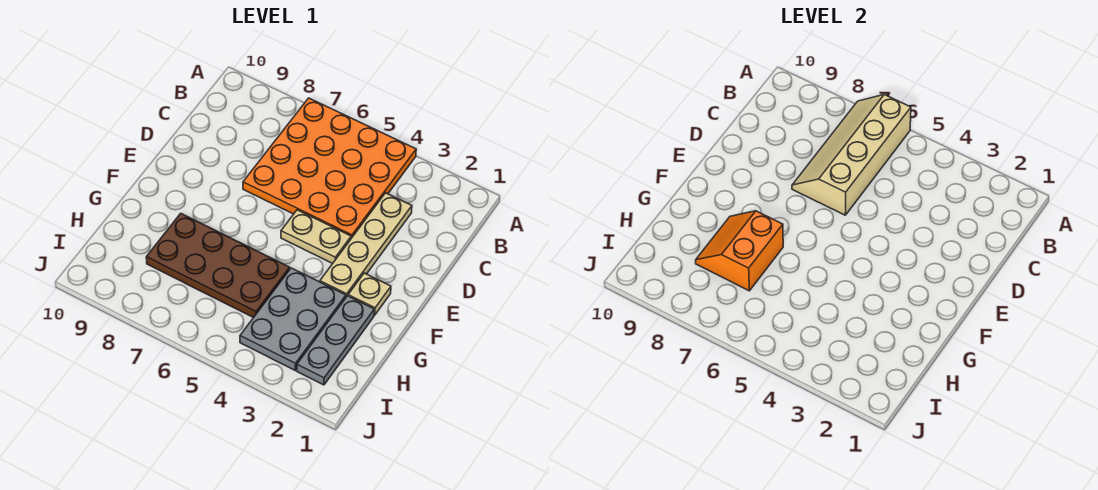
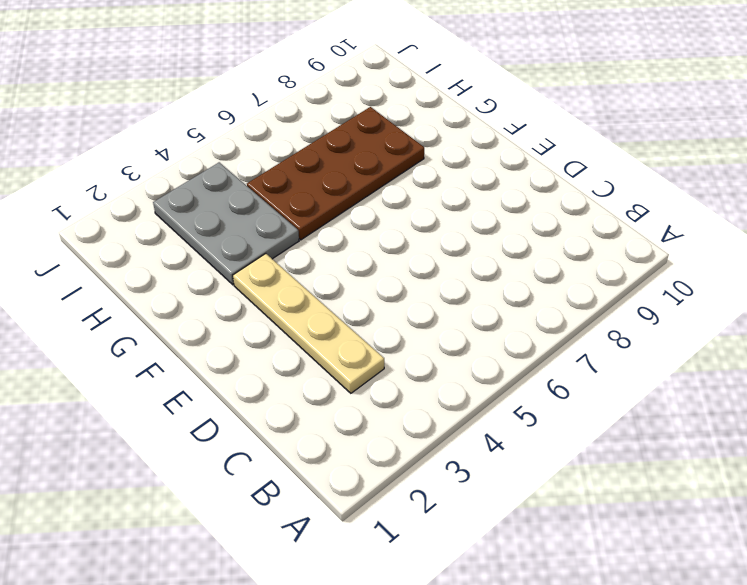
none -> orange plate A4:D7 level 1
none -> tan plate E4:E5 level 1

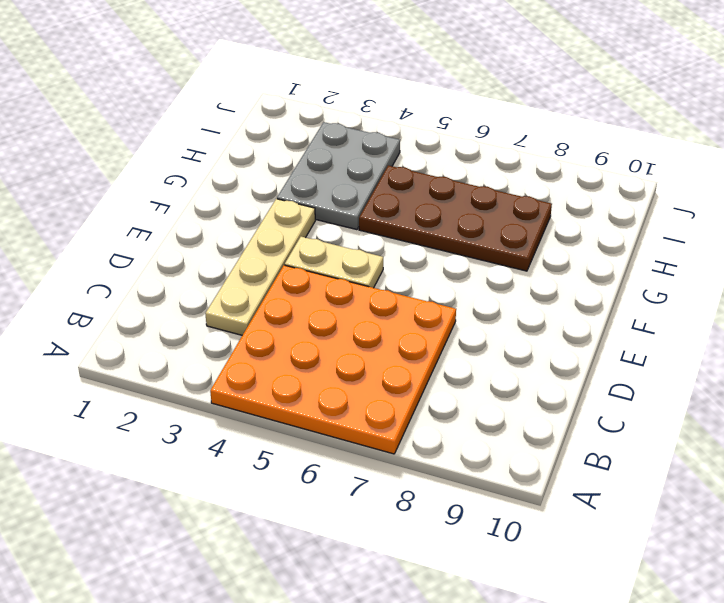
none -> tan plate F2 level 1
none -> grey plate G2:I2 level 1

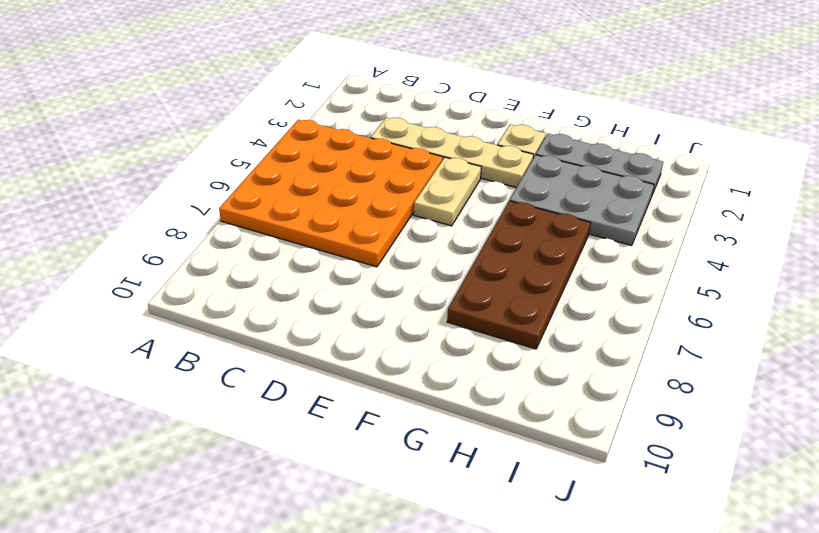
none -> tan slope A6:D7 level 2 top 6
none -> orange slope G7:H8 level 2 top 7

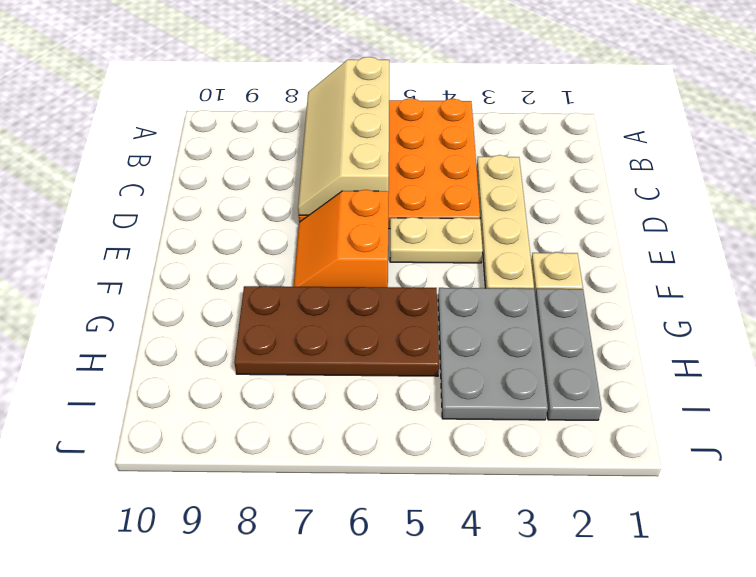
orange slope E6:F7 level 1 top 6 -> orange slope G7:H8 level 2 top 7

